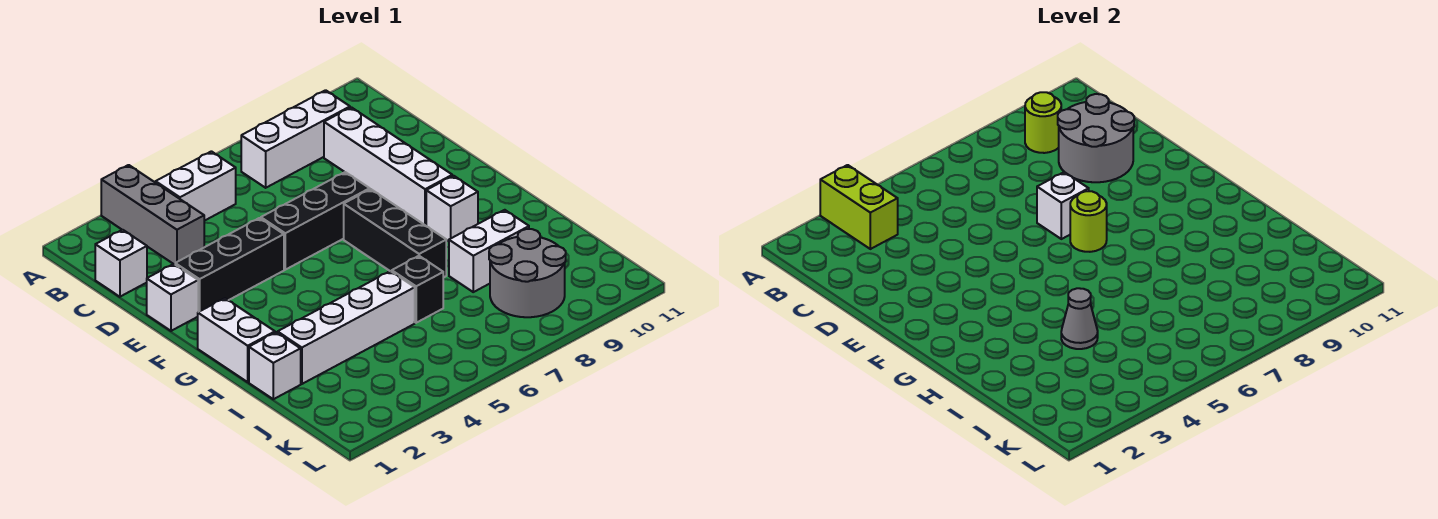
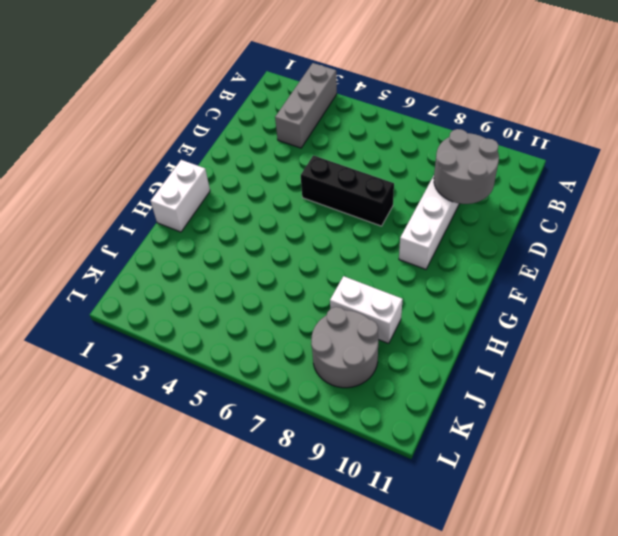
none -> white brick B4:B5 level 1
none -> white brick B7:B9 level 1
none -> white brick C1 level 1

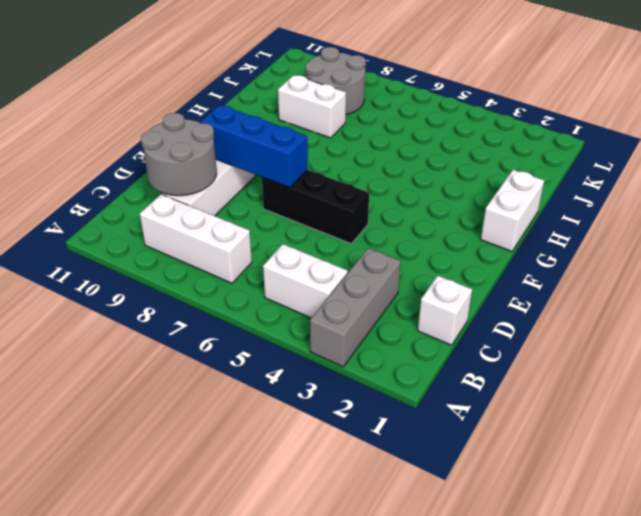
blue brick E7:E9 level 2 -> white brick E7 level 2
none -> white brick E1 level 1
none -> black brick E2:E4 level 1
none -> black brick F7:H7 level 1

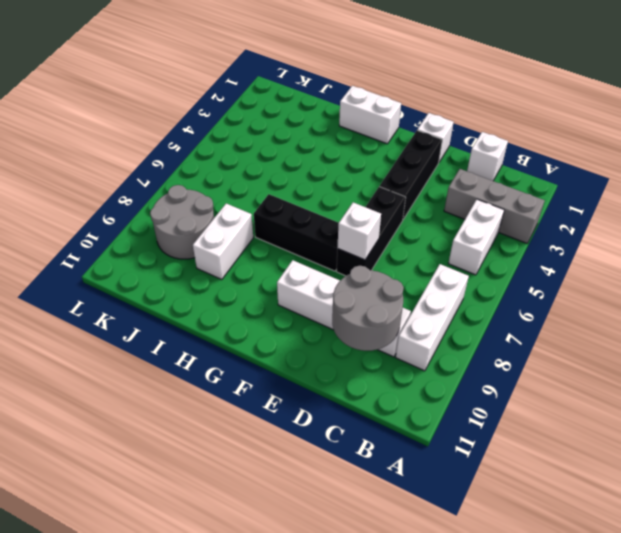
none -> white brick G9 level 1
none -> white brick I1 level 1
none -> white brick I2:I5 level 1

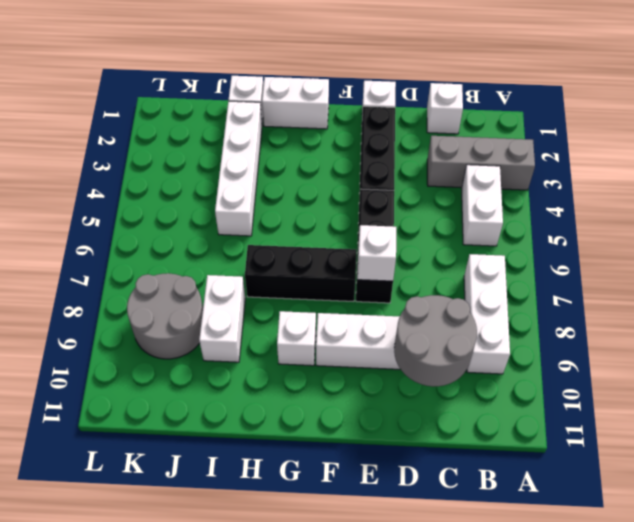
none -> black brick I6 level 1
none -> lime brick A3:B3 level 2
none -> lime round brick B9 level 2

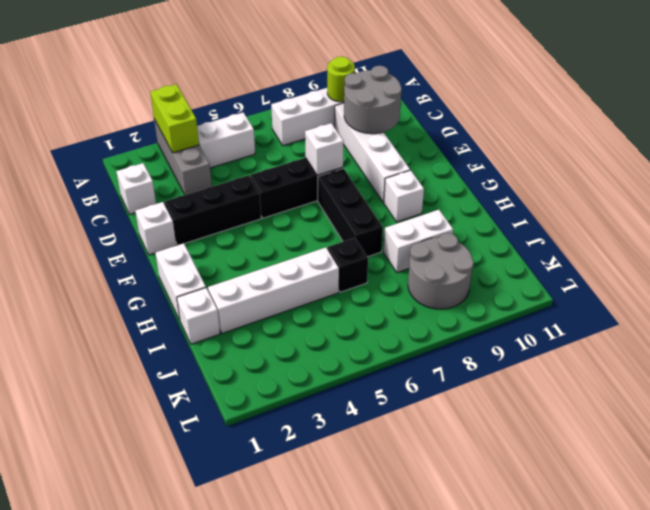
none -> lime round brick F7 level 2
none -> grey cone I4 level 2

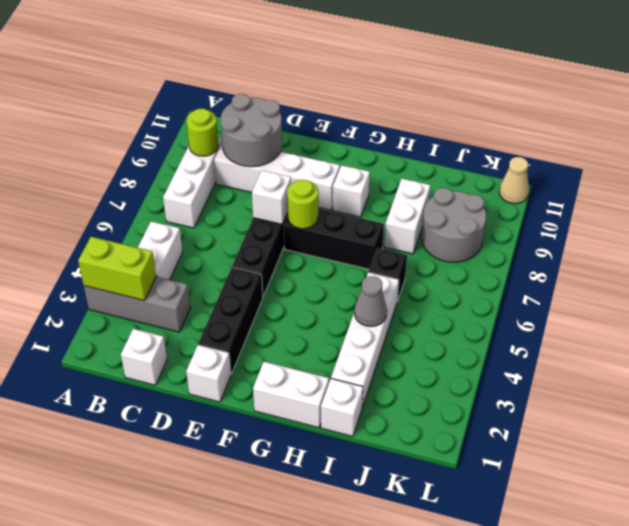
tan cone L11 level 1 -> none

